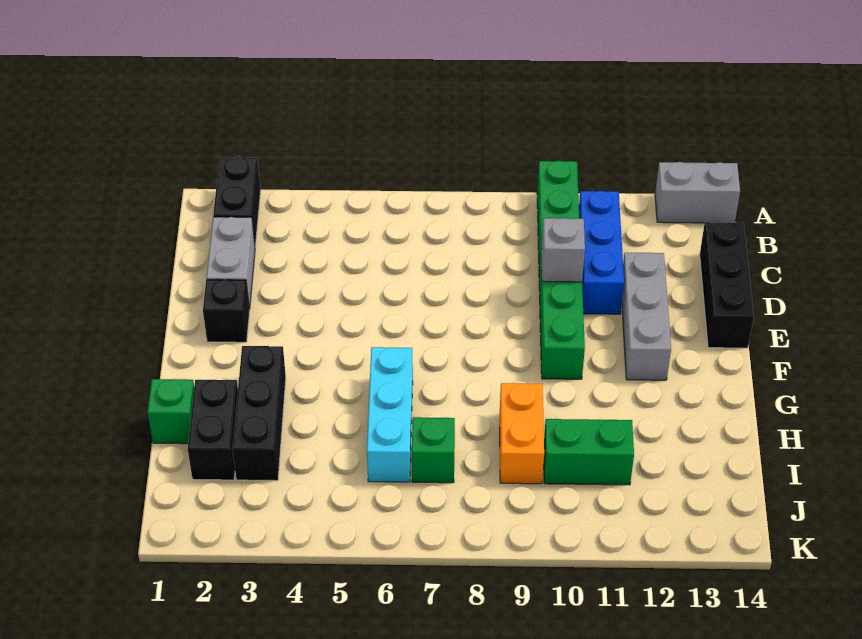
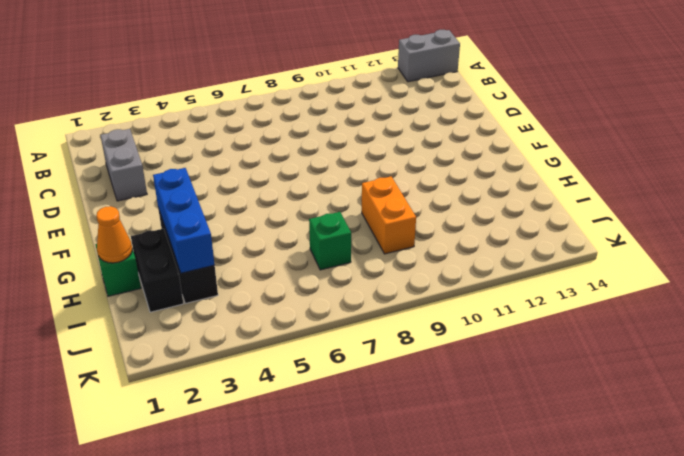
blue brick G3:I3 level 2 -> blue brick B11:D11 level 1
orange cone H1 level 2 -> none
none -> black brick A2:B2 level 1
none -> green brick A10:F10 level 1
none -> black brick C14:E14 level 1

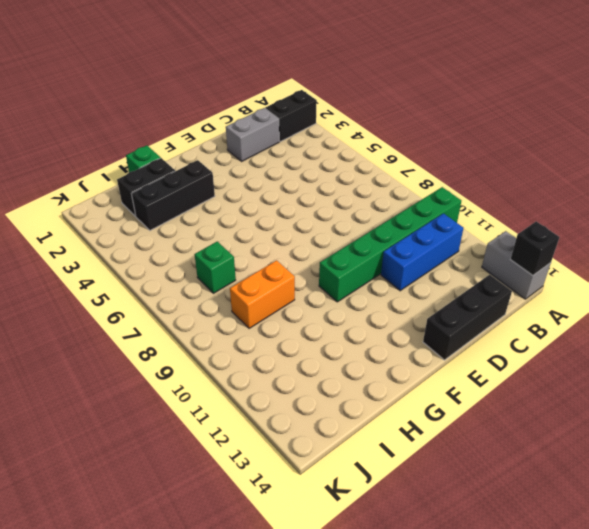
black brick A14 level 2 -> black brick E2 level 1
none -> grey brick D12:F12 level 1
none -> cyan brick G6:I6 level 1
none -> green brick I10:I11 level 1

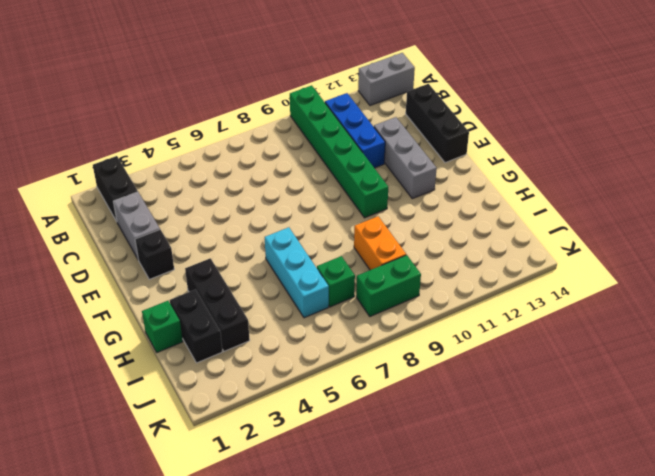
green brick J8:J9 level 1 -> green brick I10:I11 level 1
none -> grey brick D10 level 2

